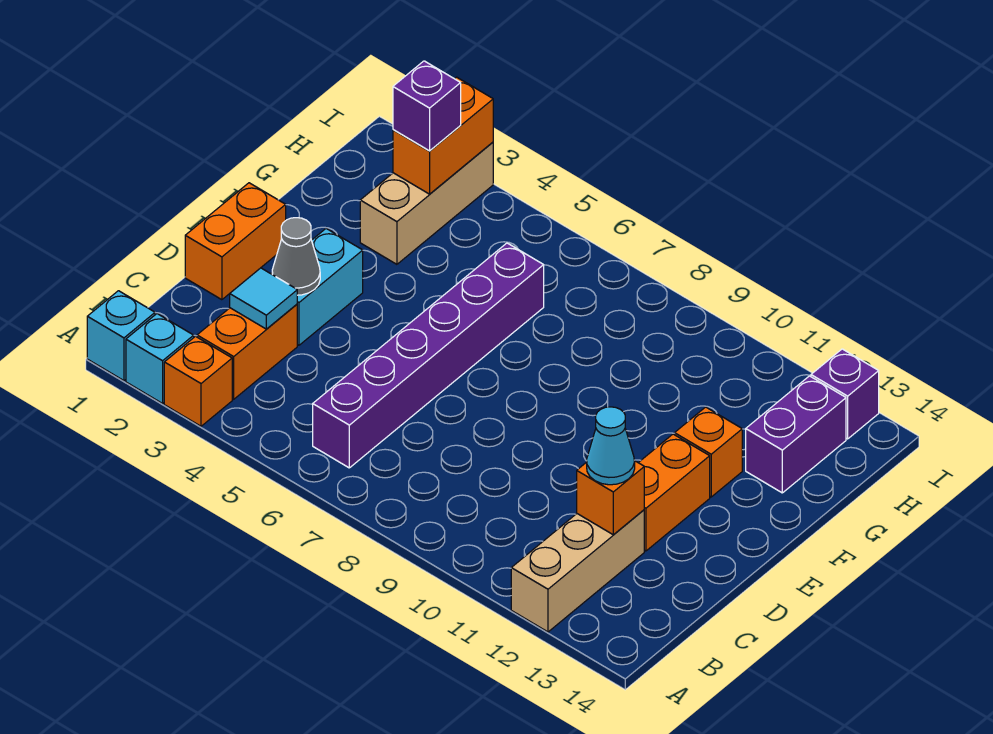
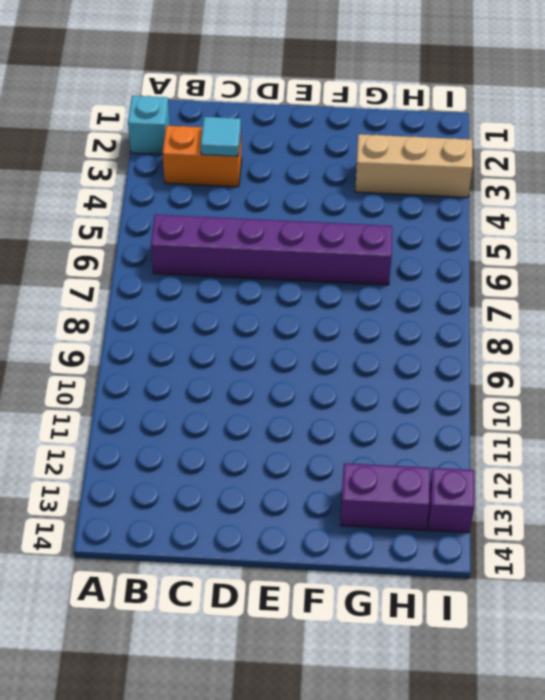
none -> cyan brick A1 level 1
none -> orange brick A3 level 1
none -> tan brick A12:C12 level 1

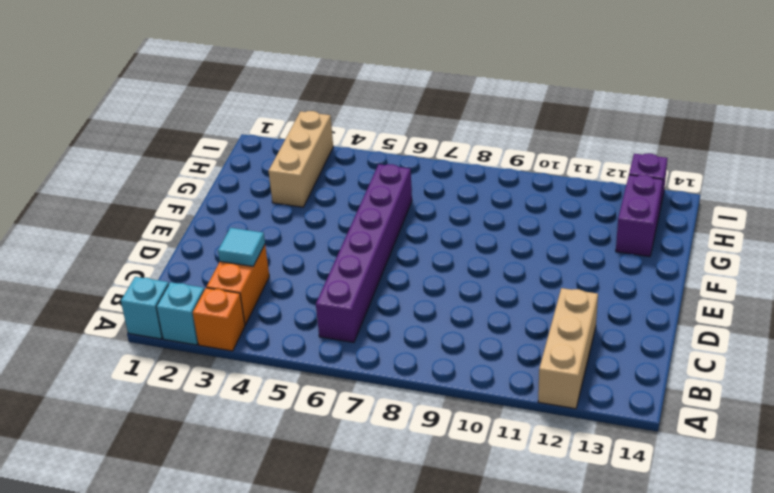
none -> orange brick D1:E1 level 1
none -> cyan brick D3:E3 level 1
none -> orange brick D12:E12 level 1

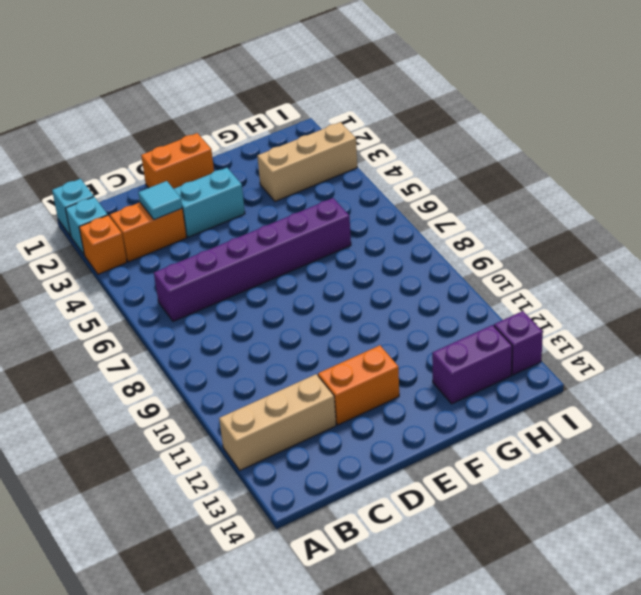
none -> orange brick F12 level 1
none -> orange brick C12 level 2
none -> grey cone D3 level 2

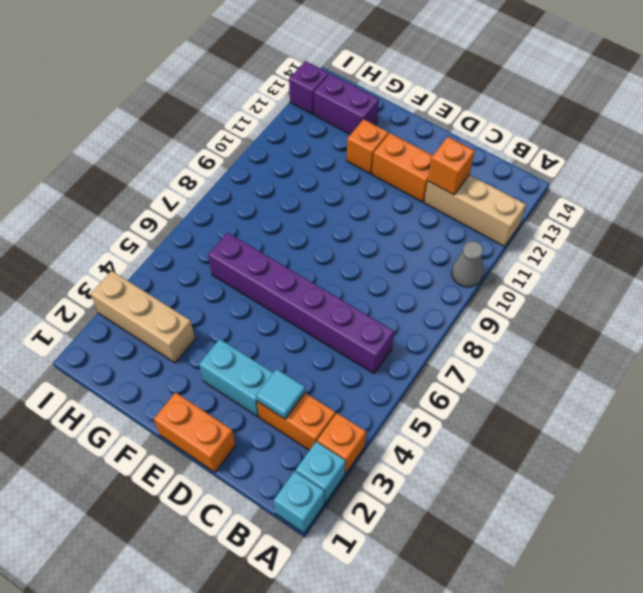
grey cone A10 level 1 -> grey cone D3 level 2
none -> orange brick H3:I3 level 2
none -> cyan cone C12 level 3
none -> purple brick H3 level 3

